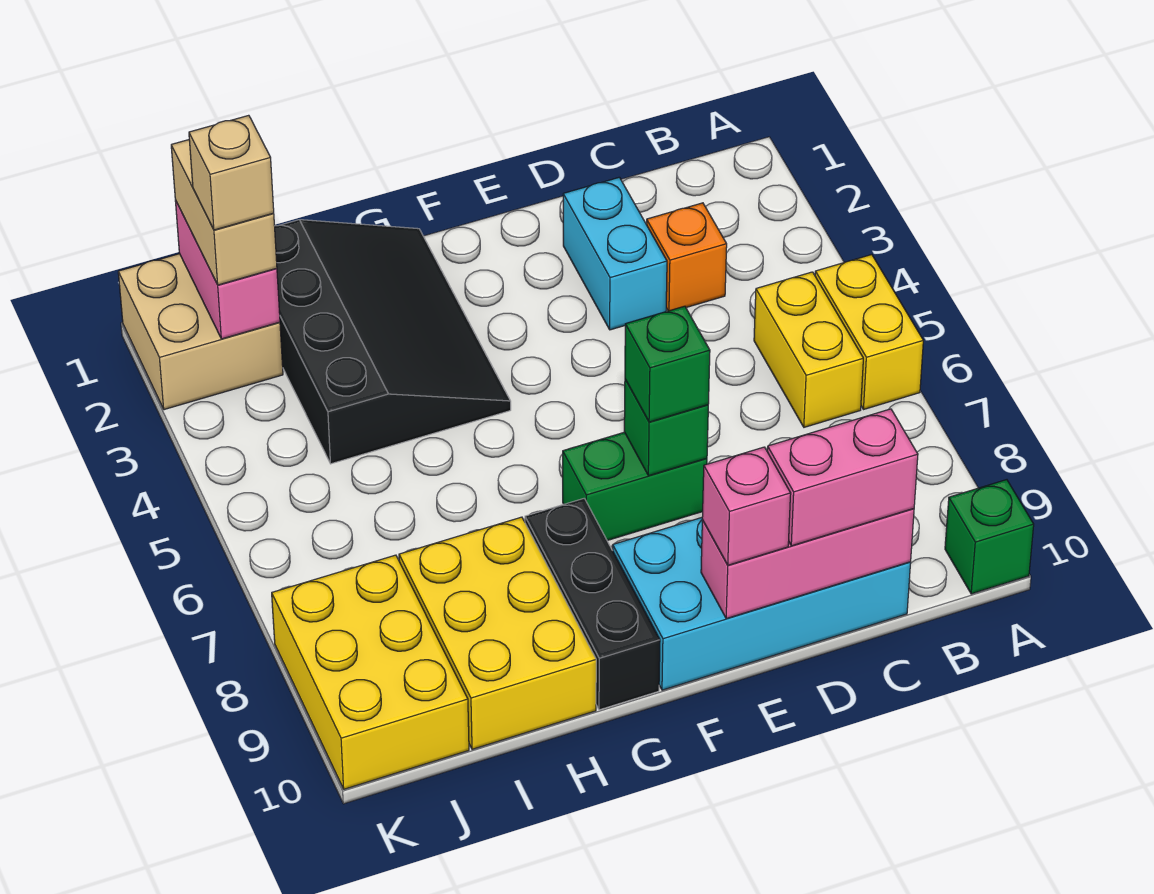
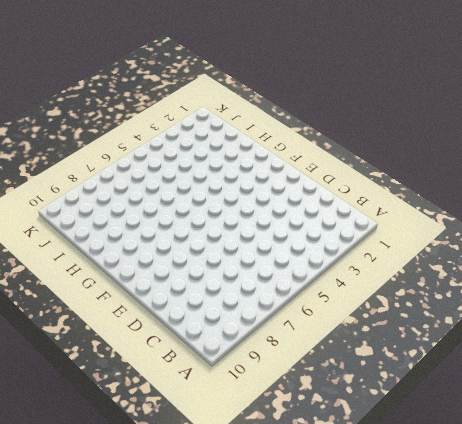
none -> yellow brick A5:A6 level 1
none -> green brick A10 level 1
none -> yellow brick B5:B6 level 1

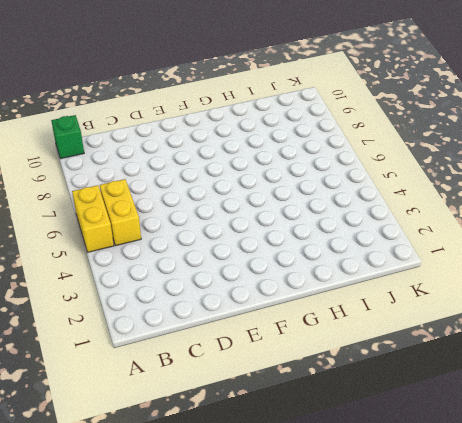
none -> orange brick C3 level 1
none -> cyan brick C9:F10 level 1
none -> cyan brick D2:D3 level 1

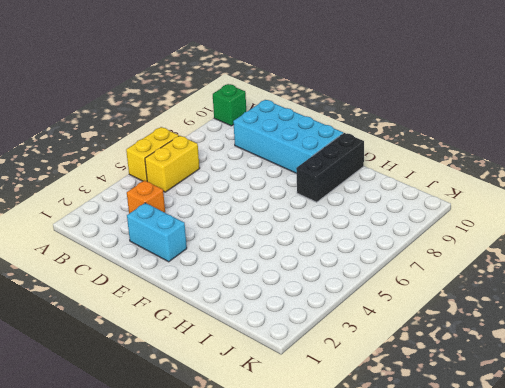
cyan brick D2:E2 level 1 -> cyan brick D2:D3 level 1
none -> green brick E7:F7 level 1
none -> black slope G1:I4 level 1 top I
none -> yellow brick H8:I10 level 1

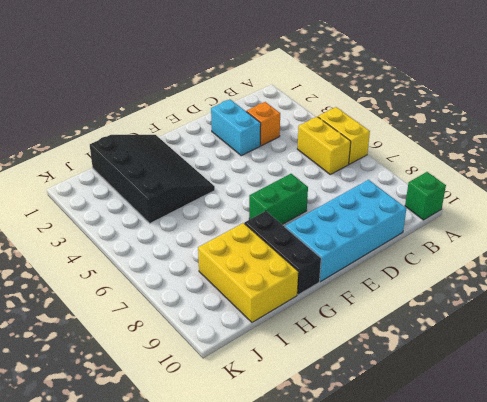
none -> tan brick J1:K2 level 1
none -> yellow brick J8:K10 level 1
none -> pink brick C10:E10 level 2

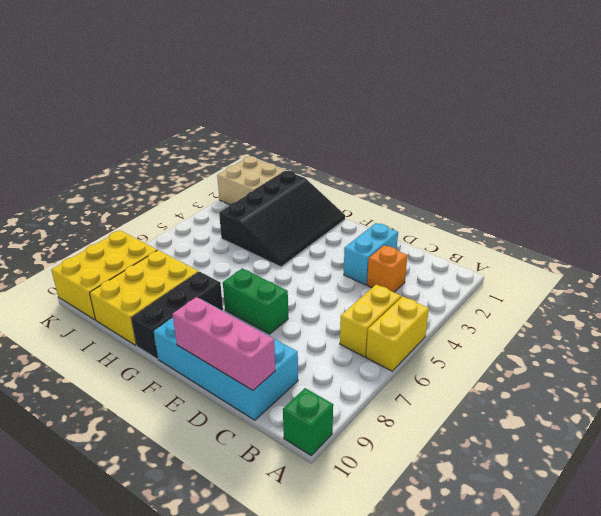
none -> green brick E7 level 2
none -> pink brick J1:J2 level 2
none -> pink brick C10:D10 level 3

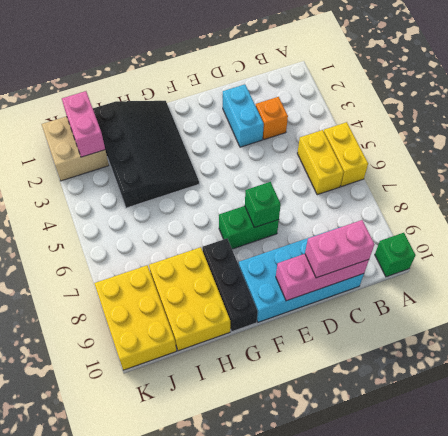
none -> green brick E7 level 3
none -> pink brick E10 level 3
none -> tan brick J1:J2 level 3

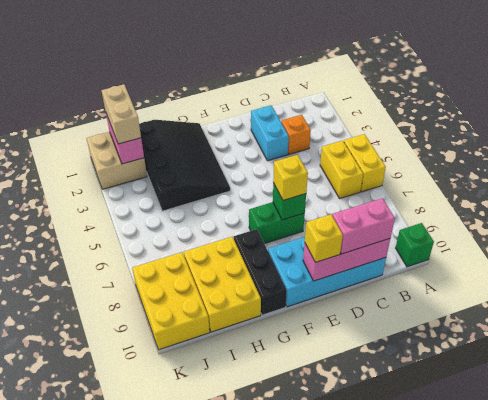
yellow brick E7 level 3 -> green brick E7 level 3
yellow brick E10 level 3 -> pink brick E10 level 3
none -> tan brick J2 level 4

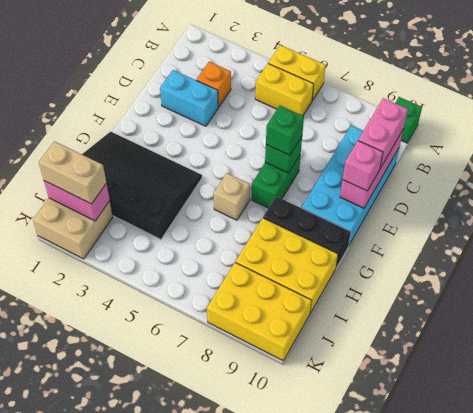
tan brick G6 level 1 -> tan brick J2 level 4

